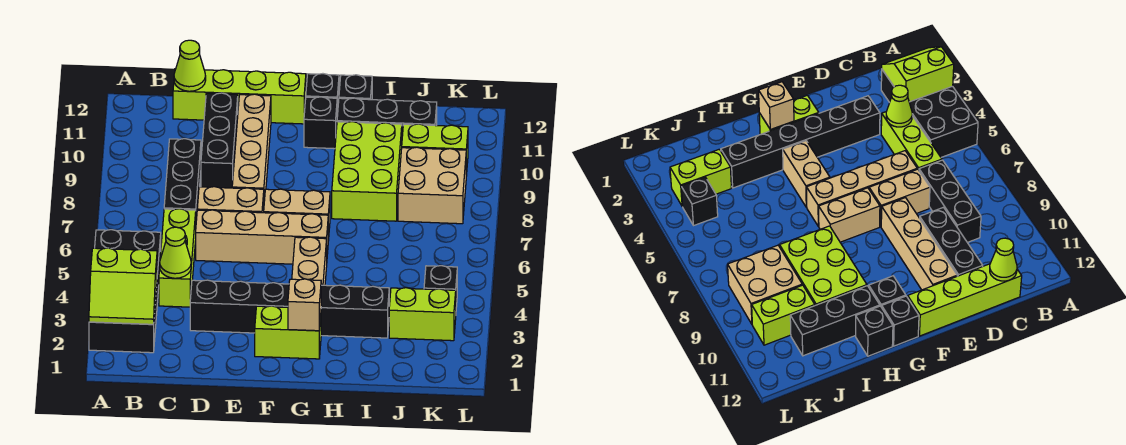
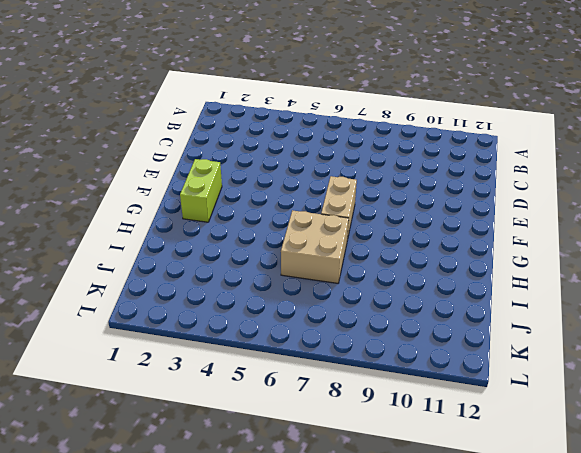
tan brick H6:I7 level 1 -> tan brick J8:K9 level 1
none -> black brick A2:B5 level 1
none -> lime brick C4:C6 level 1
none -> black brick C7:C9 level 1

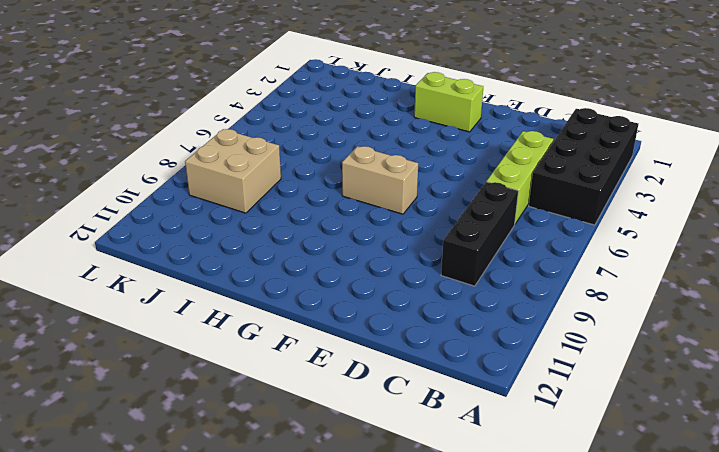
none -> lime brick C12:F12 level 1
none -> black brick D3:I3 level 1
none -> tan brick D6:G6 level 1

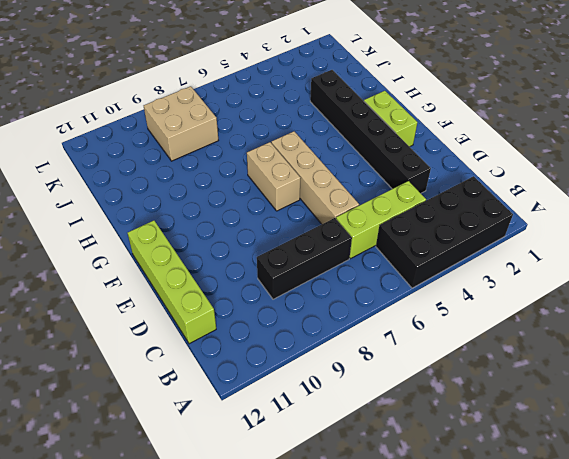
none -> tan brick D7:E7 level 1
none -> black brick D9:D11 level 1
none -> tan brick E8:E11 level 1

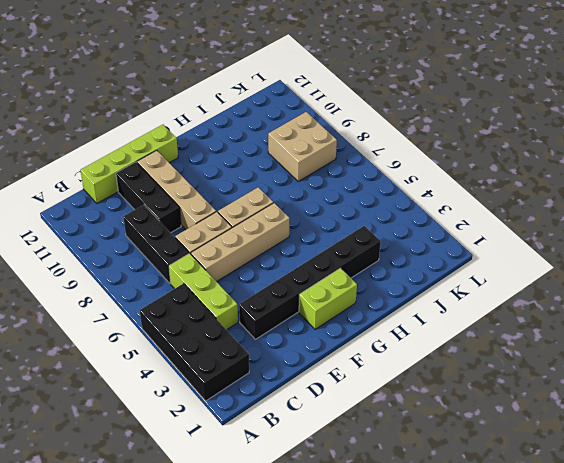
none -> tan brick G4:G5 level 1
none -> black brick G11 level 1
none -> black brick G12 level 1

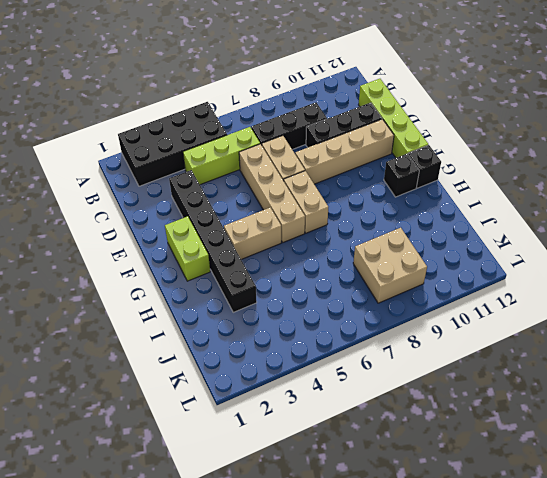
none -> lime brick H8:I10 level 1
none -> black brick H11:J11 level 1
none -> black brick H12 level 1

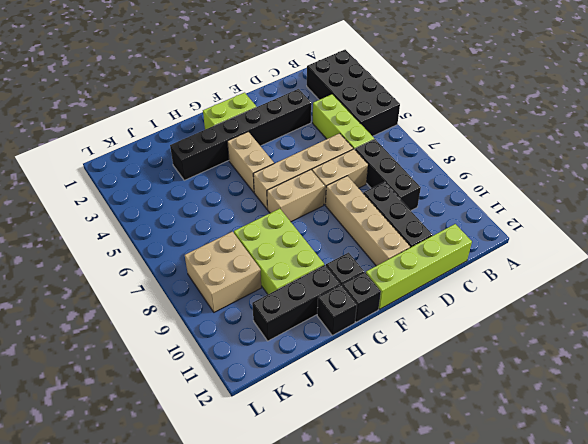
none -> lime brick J3:K3 level 1
none -> lime brick J10:K10 level 1
none -> black brick K4 level 1

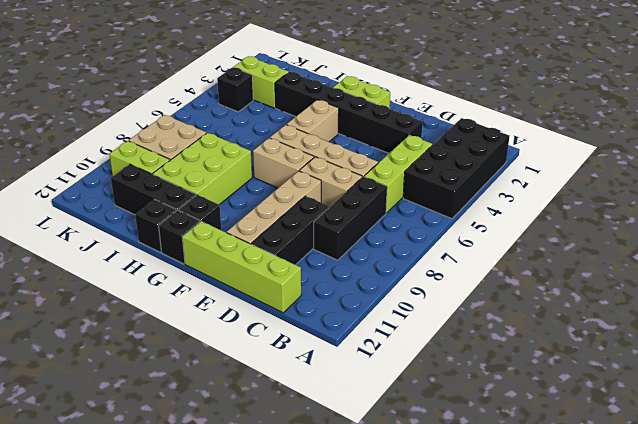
none -> lime slope A2:B3 level 2 top 3
none -> lime cone C4 level 2
none -> lime cone C12 level 2

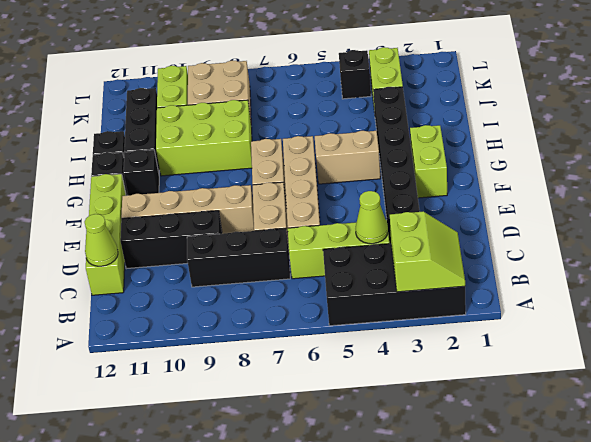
none -> tan brick G2 level 2

